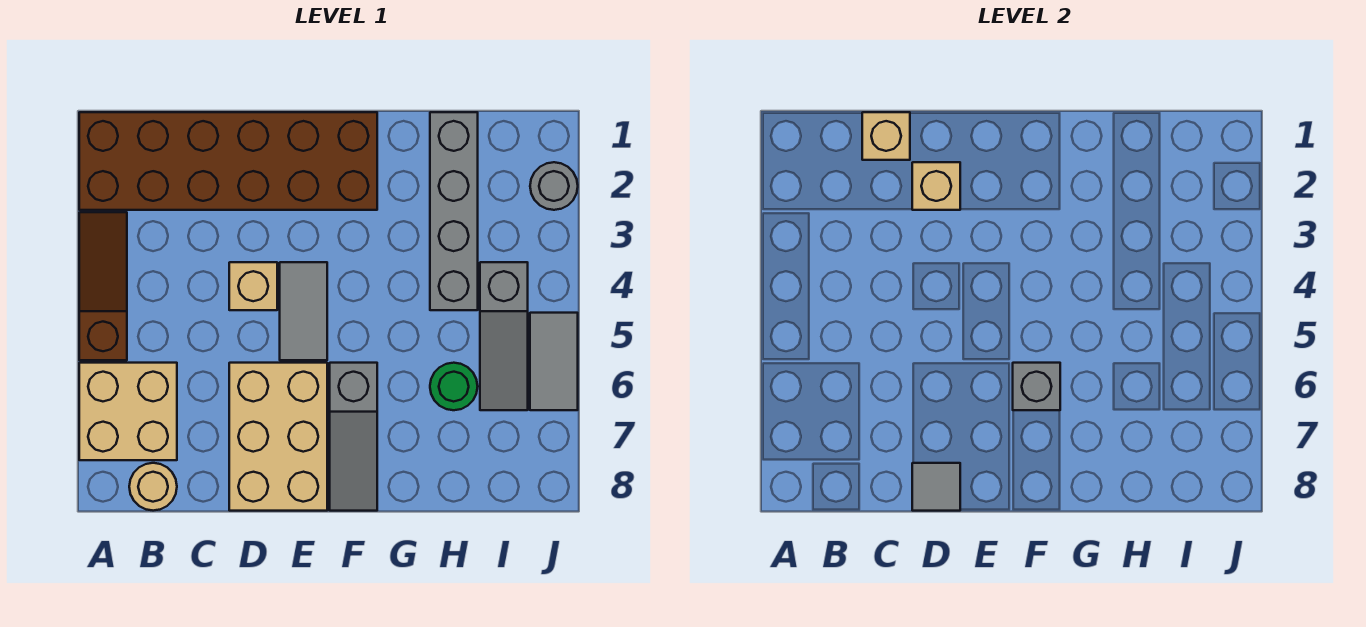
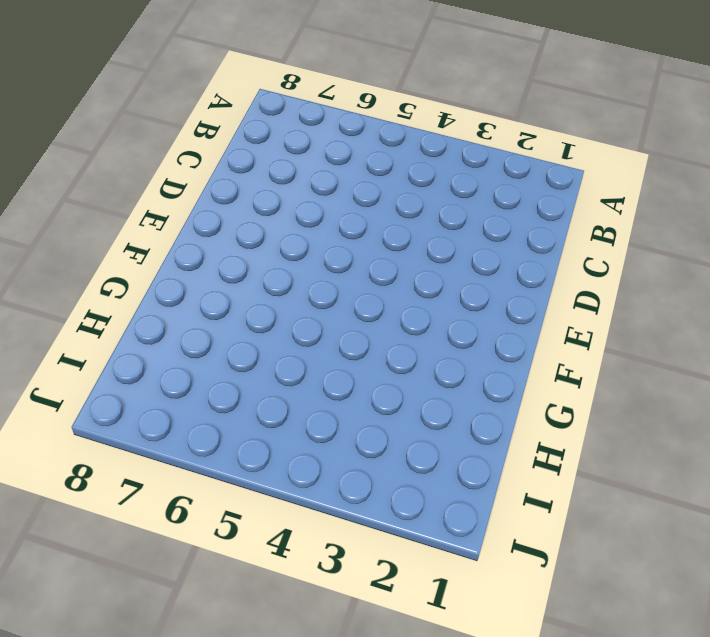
none -> brown brick A1:F2 level 1
none -> brown slope A3:A5 level 1 top 5
none -> tan brick A6:B7 level 1

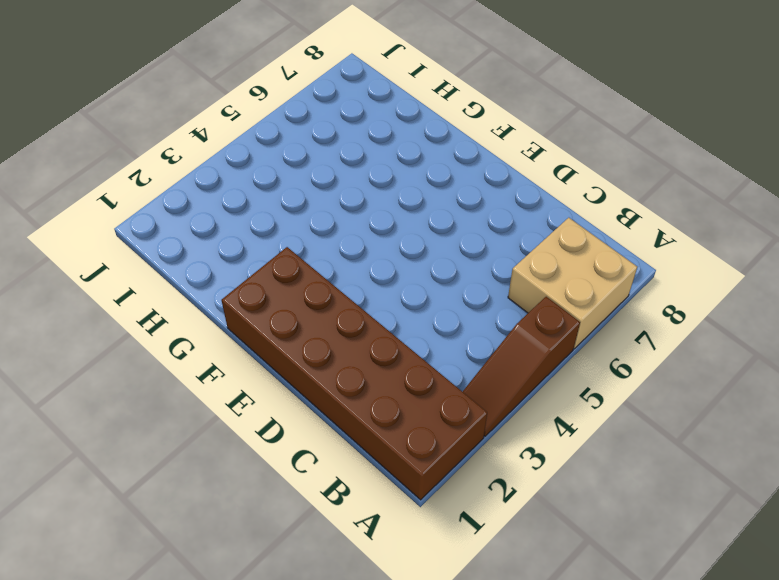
none -> tan round brick B8 level 1
none -> tan brick D4 level 1
none -> tan brick D6:E8 level 1

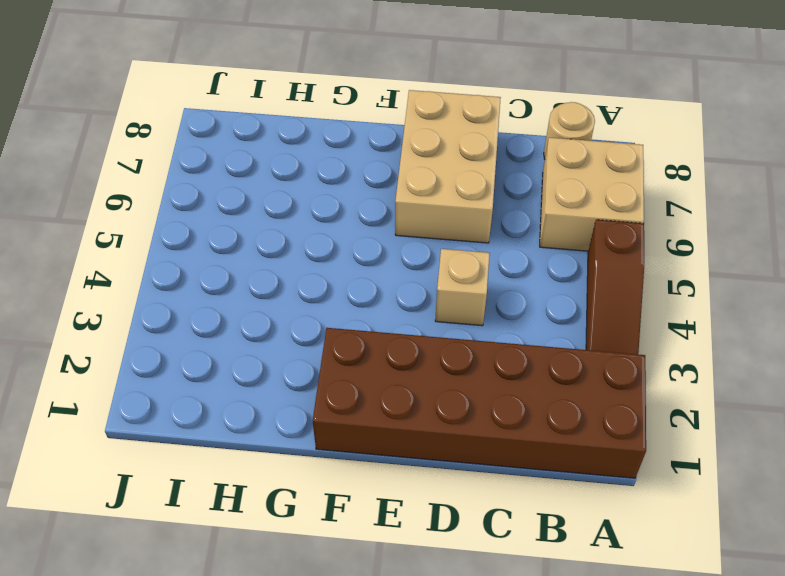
none -> grey tile E4:E5 level 1
none -> grey slope F6:F8 level 1 top 6
none -> grey brick H1:H4 level 1

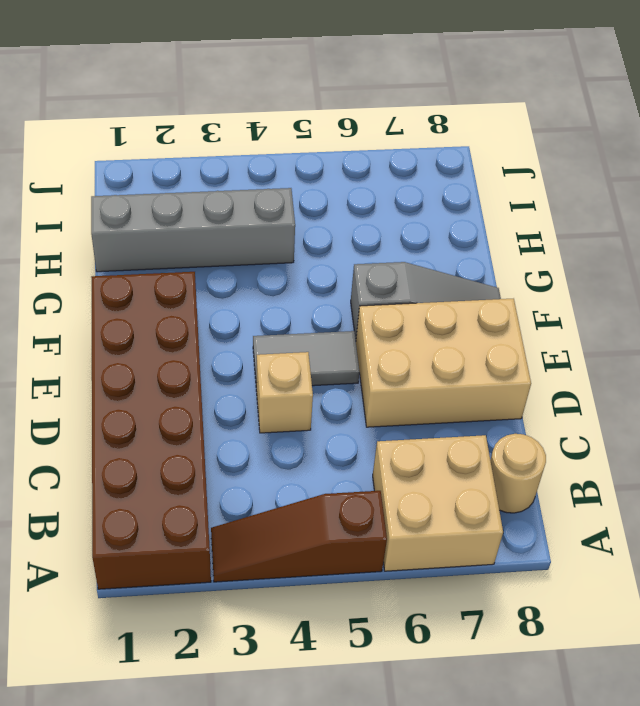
none -> green round brick H6 level 1
none -> grey slope I4:I6 level 1 top 4
none -> grey round brick J2 level 1

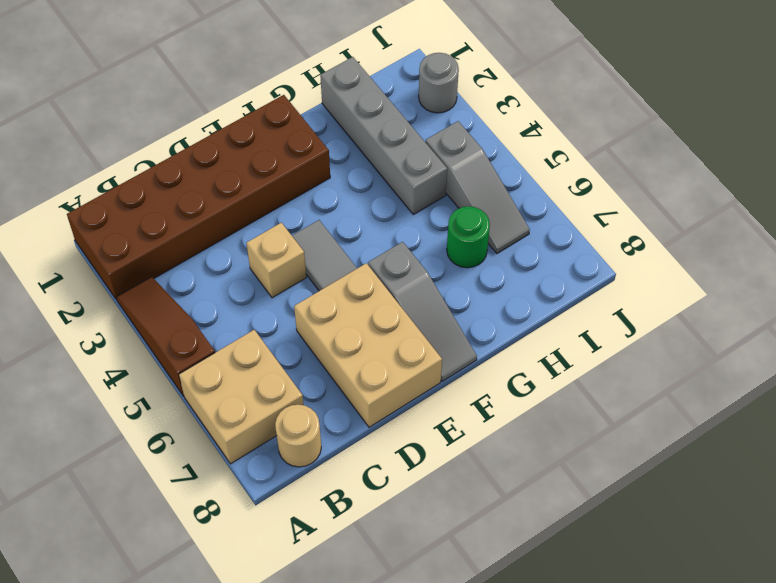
none -> grey tile J5:J6 level 1
none -> tan brick C1 level 2
none -> tan brick D2 level 2

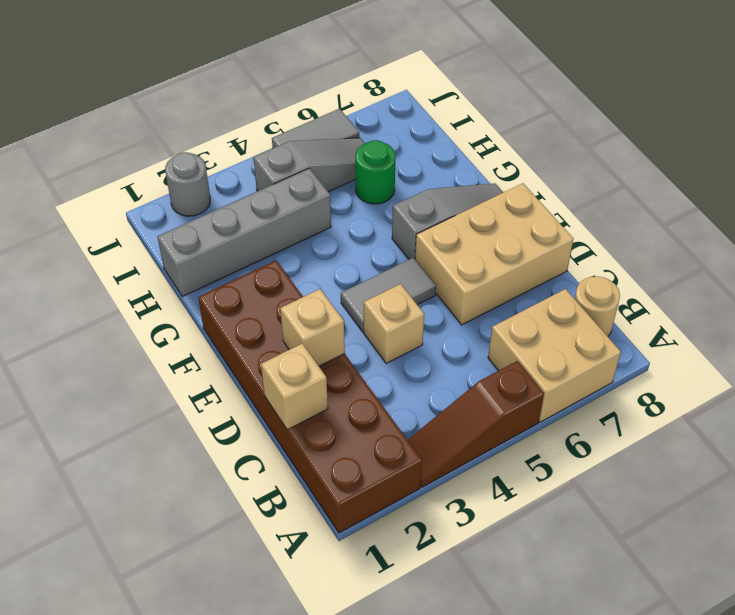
none -> grey tile D8 level 2
none -> grey brick F6 level 2

